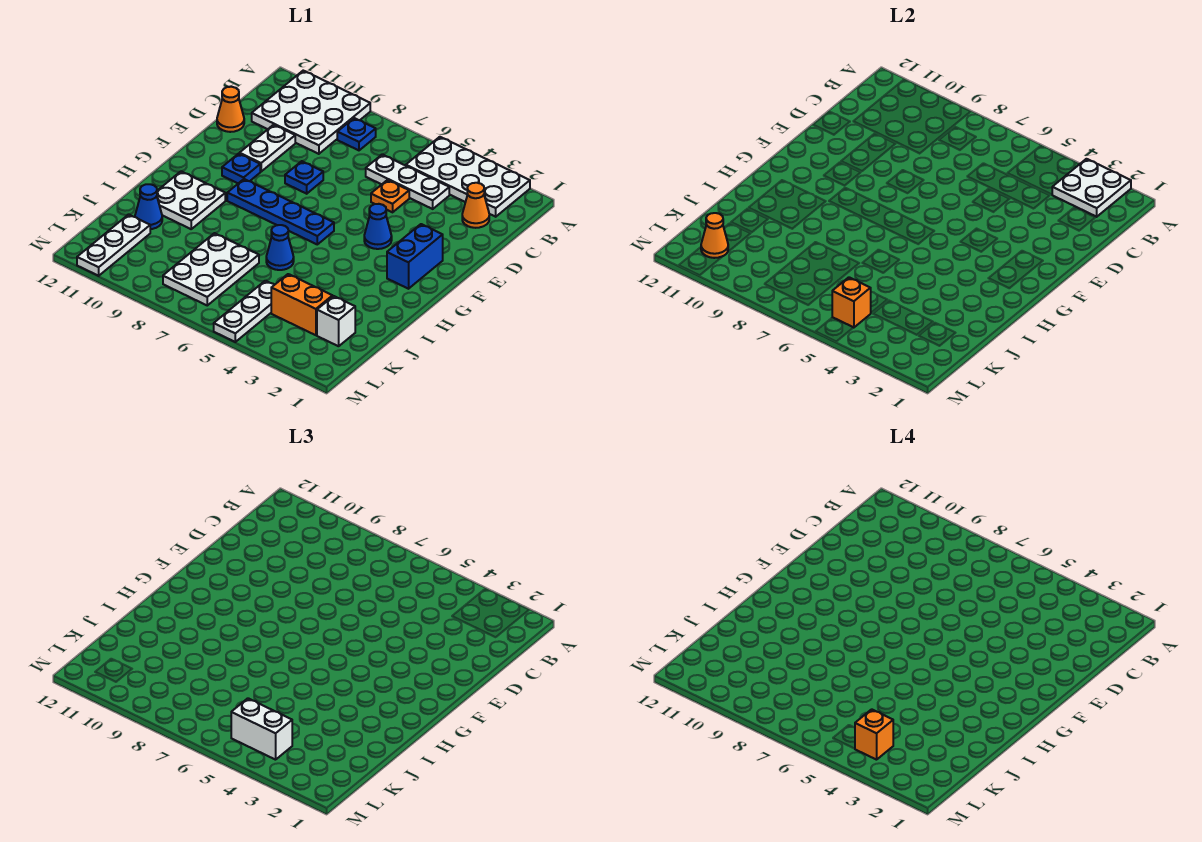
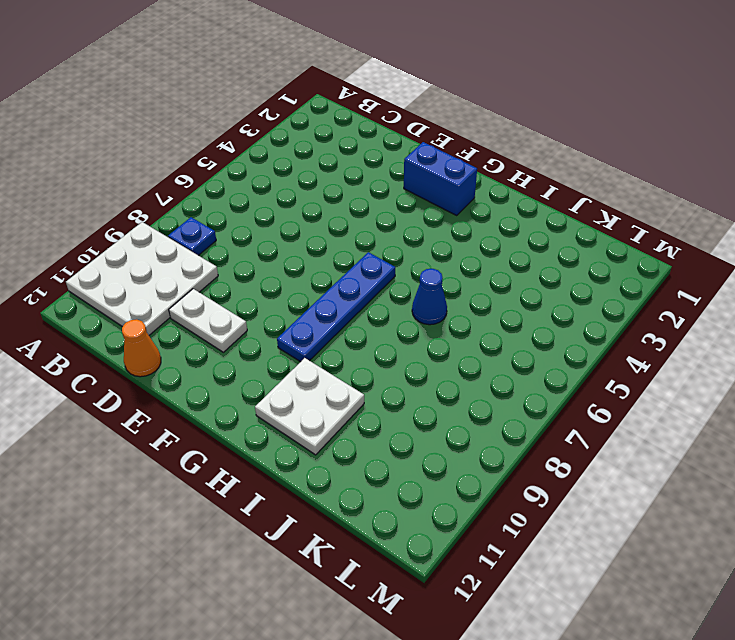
none -> white plate A2:B5 level 1
none -> orange cone C2 level 1
none -> white plate C4:C6 level 1

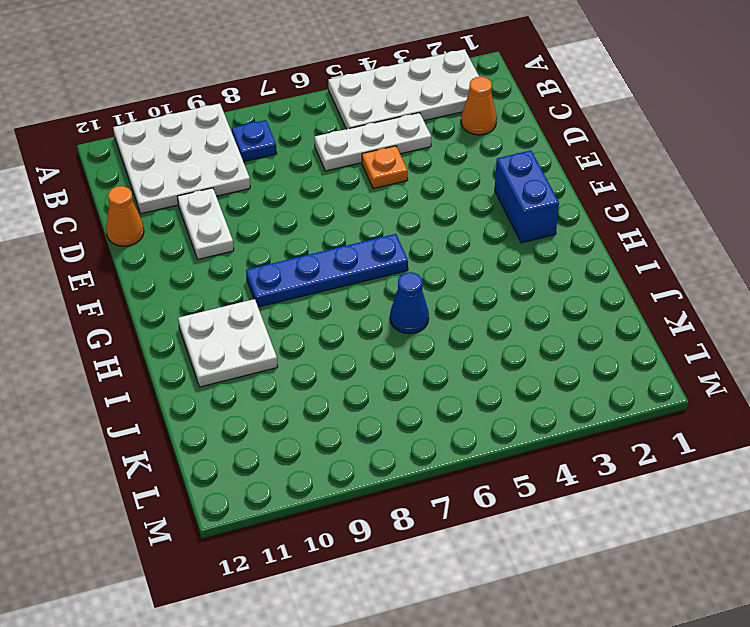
none -> blue plate E8 level 1
none -> blue cone F4 level 1
none -> blue plate F10 level 1

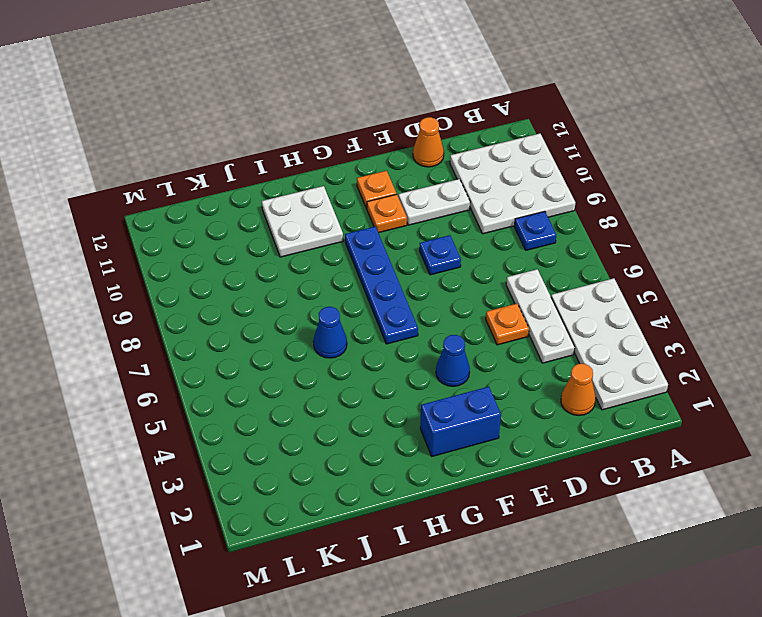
orange plate F10 level 1 -> blue plate F10 level 1
orange plate F11 level 1 -> none
none -> white plate J7:L8 level 1
none -> blue cone J11 level 1
none -> white brick K2 level 1

